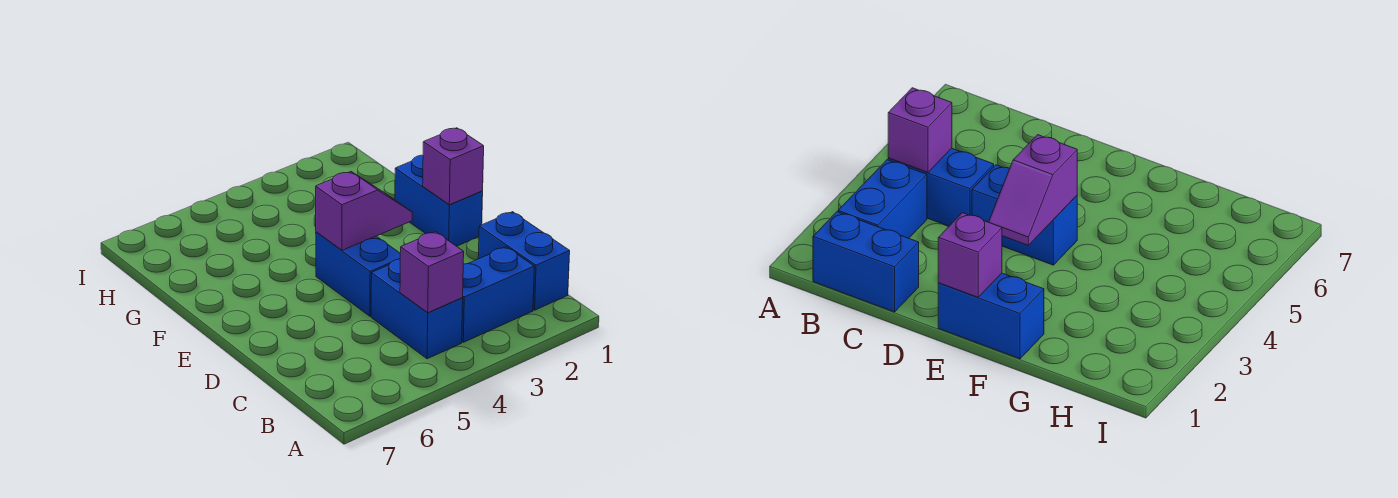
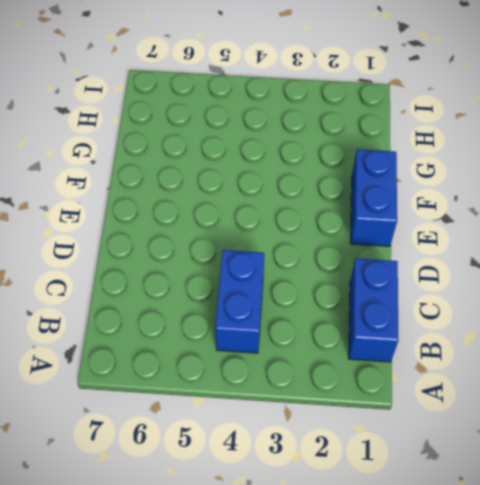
none -> blue brick B2:B3 level 1
none -> blue brick D4:E4 level 1

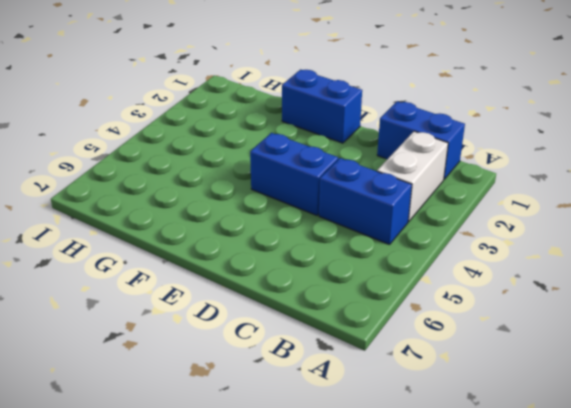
white brick B2:B3 level 1 -> blue brick B2:B3 level 1
none -> purple brick B4 level 2
none -> purple brick E1 level 2

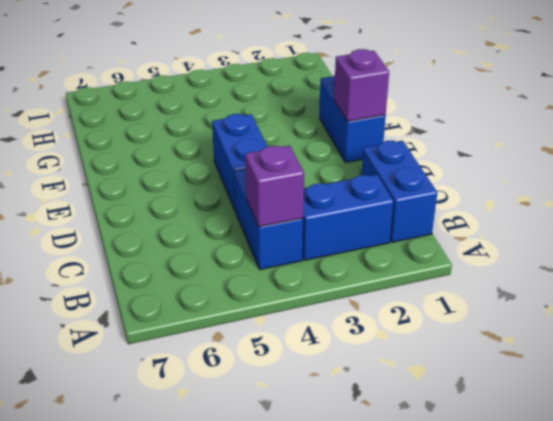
none -> purple slope E3:E4 level 2 top 4

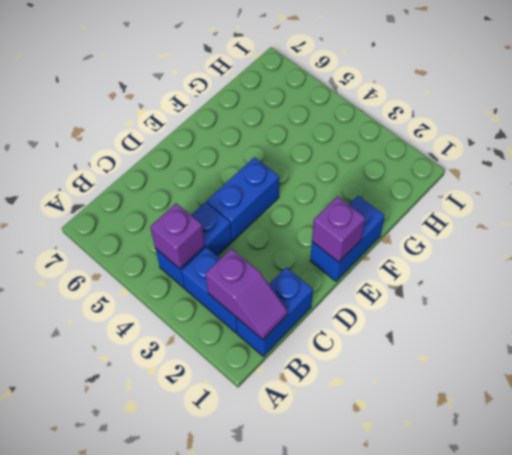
purple slope B1:B2 level 2 top 2 -> purple slope E3:E4 level 2 top 4

